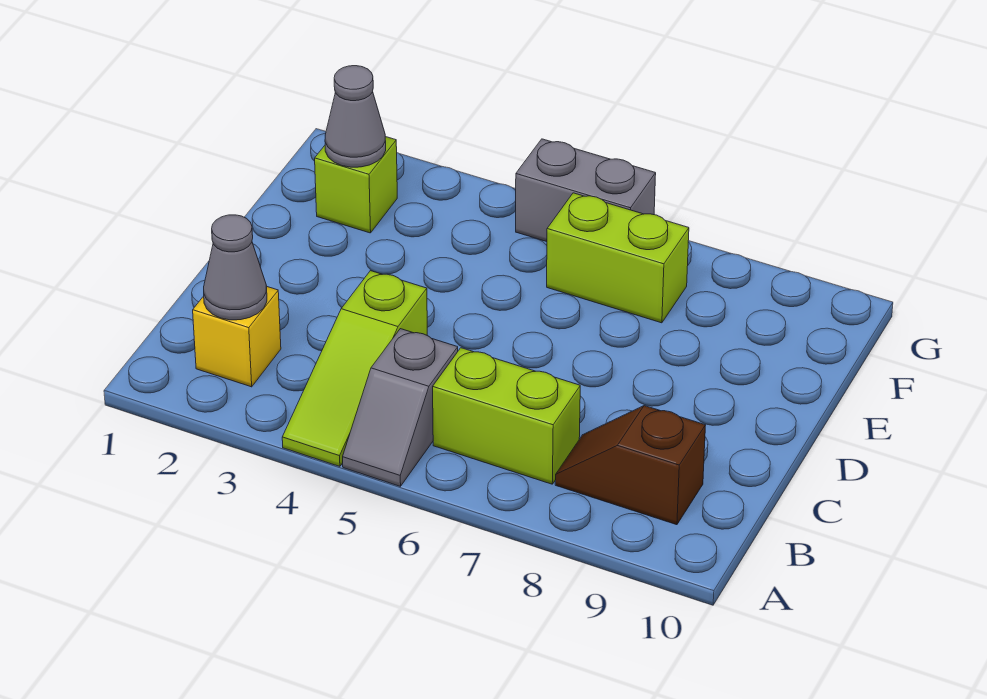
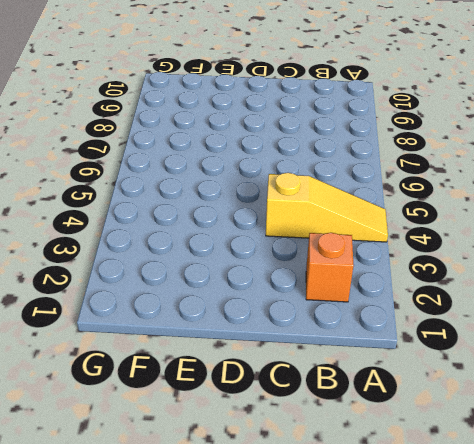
yellow slope A4:C4 level 1 top C -> lime slope A4:C4 level 1 top C
orange brick B2 level 1 -> yellow brick B2 level 1
none -> grey slope A5:B5 level 1 top B
none -> lime brick B6:B7 level 1

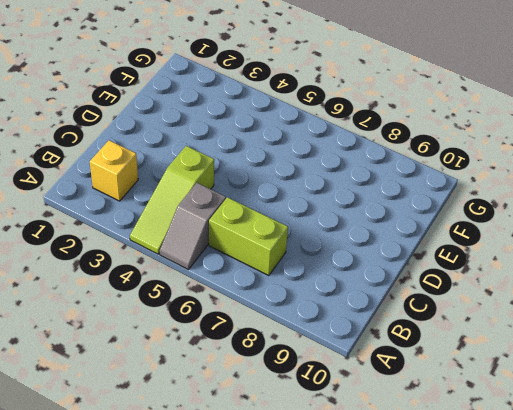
none -> brown slope B8:B9 level 1 top 9
none -> lime brick F2 level 1

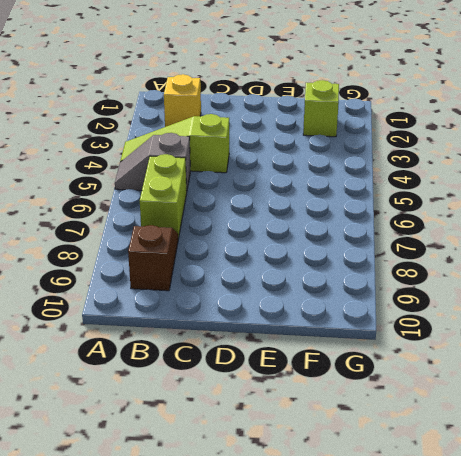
none -> lime brick F6:F7 level 1
none -> grey brick G5:G6 level 1

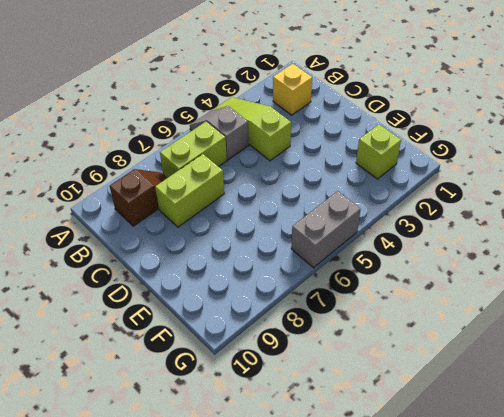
lime brick C7:C8 level 1 -> lime brick F6:F7 level 1
none -> grey cone B2 level 2
none -> grey cone F2 level 2

